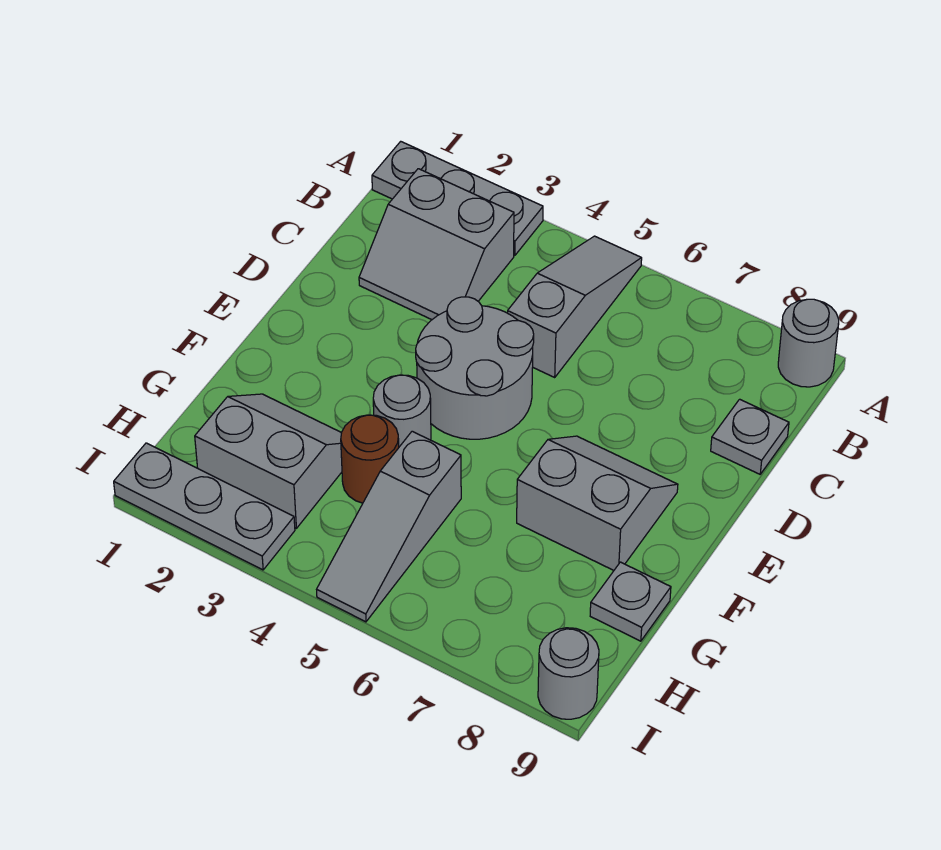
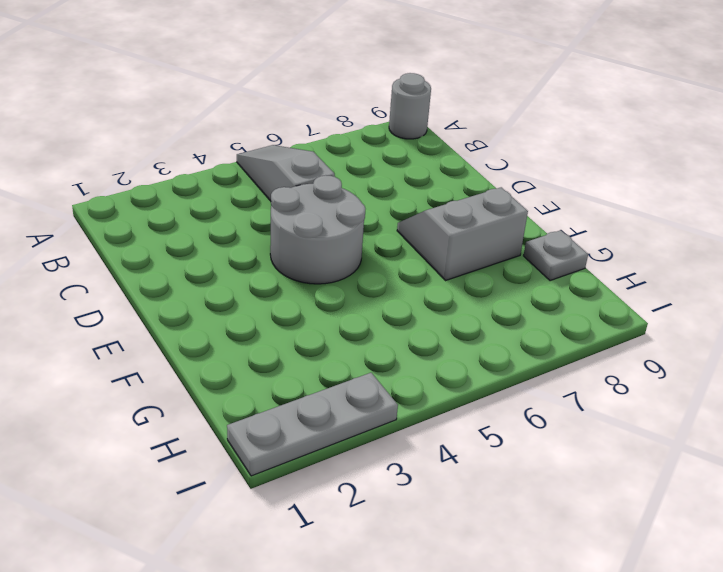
none -> grey plate A1:A3 level 1
none -> grey slope B2:C3 level 1 top B
none -> grey plate C9 level 1

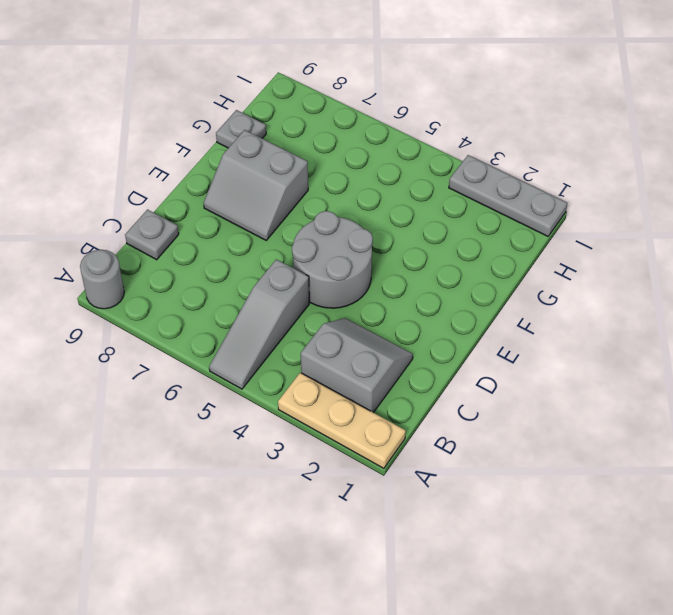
tan plate A1:A3 level 1 -> grey plate A1:A3 level 1
none -> grey round brick F4 level 1
none -> grey slope G2:H3 level 1 top H
none -> brown round brick G4 level 1

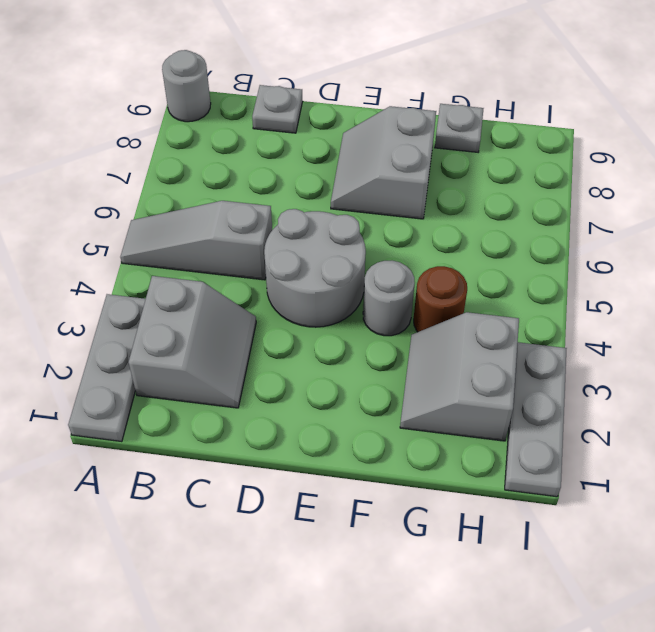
none -> grey slope G5:I5 level 1 top G
none -> grey round brick I9 level 1

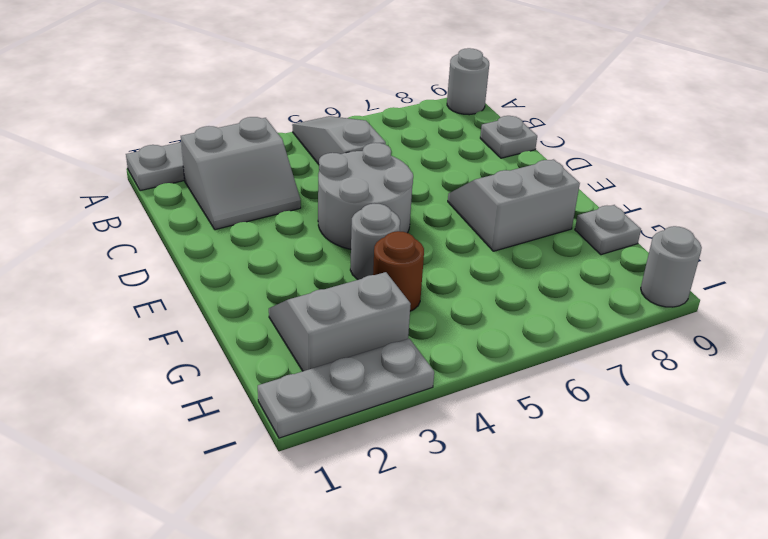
none -> grey slope G5:I5 level 1 top G

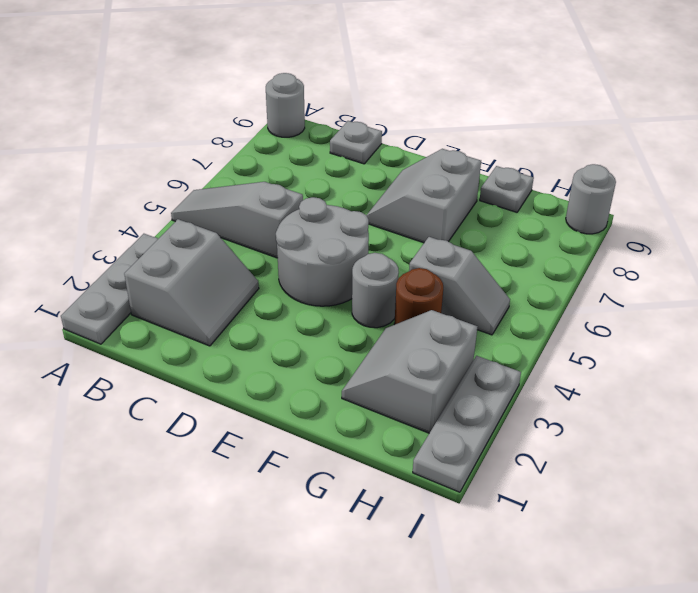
grey slope G5:H5 level 1 top G -> grey slope G5:I5 level 1 top G

